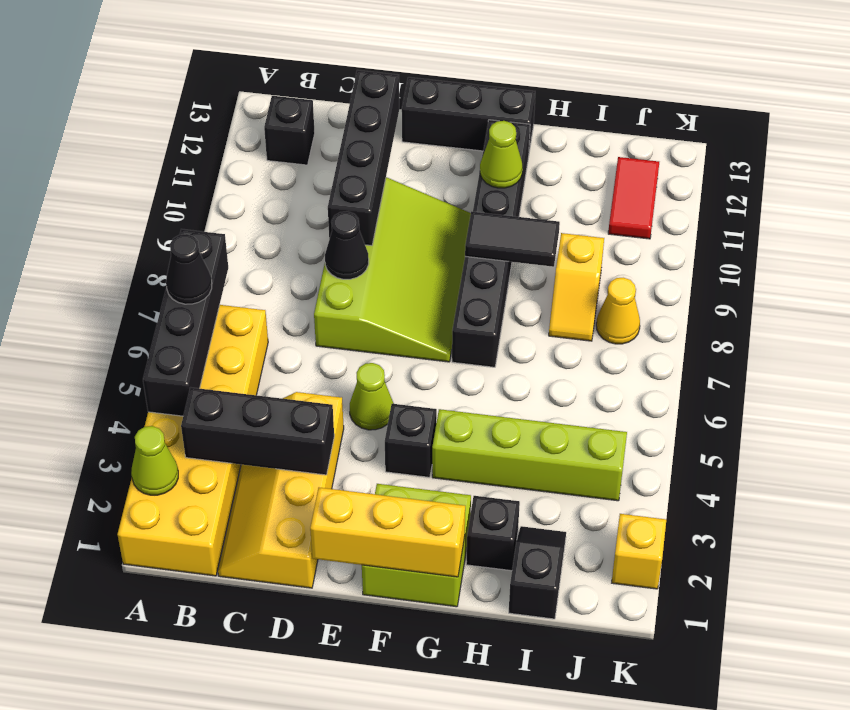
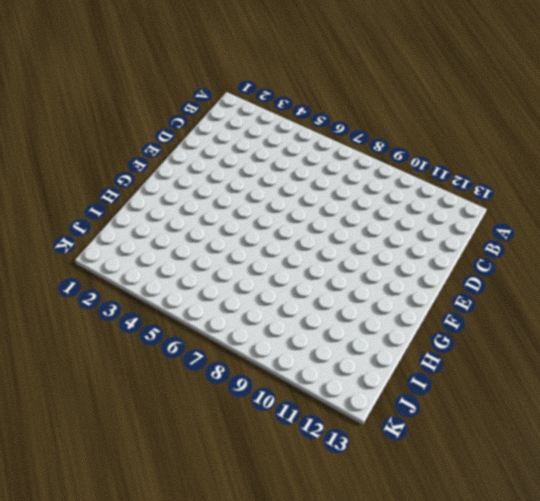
none -> yellow brick A1:B6 level 1
none -> black brick B12 level 1
none -> yellow slope C1:D4 level 1 top D

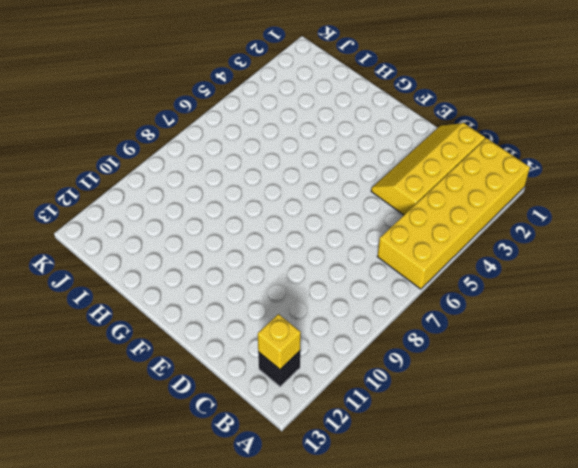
yellow brick B12 level 2 -> yellow brick K2 level 1
yellow slope C1:D4 level 1 top C -> yellow slope C1:D4 level 1 top D
none -> lime slope D7:F10 level 1 top D
none -> lime cone E5 level 1
none -> black brick E13:G13 level 1

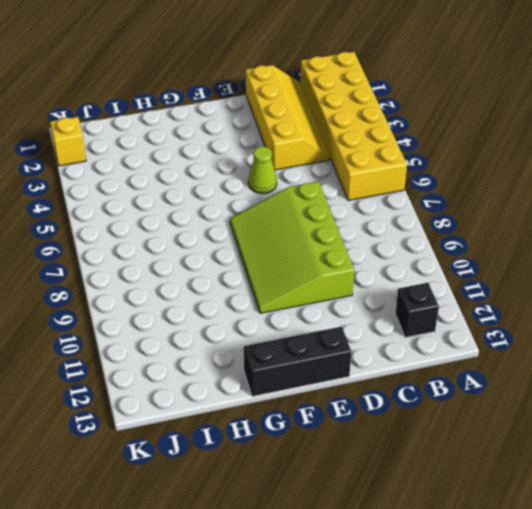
none -> lime brick F1:G2 level 1
none -> black brick F4 level 1
none -> lime brick G4:J4 level 1

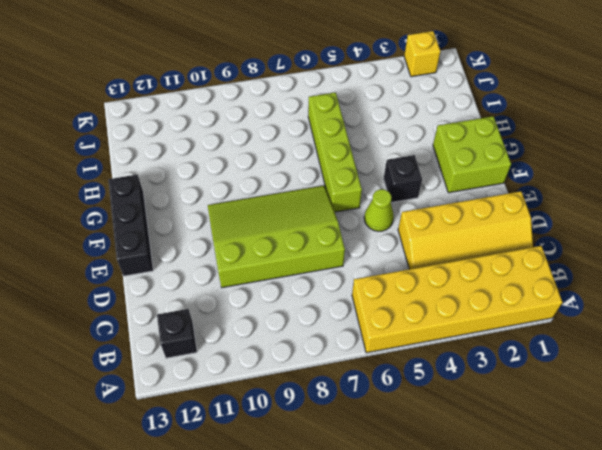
lime brick F6:I6 level 1 -> lime brick G4:J4 level 1
none -> black brick G7:G12 level 1
none -> black brick H2 level 1
none -> black slope I1:I2 level 1 top 1

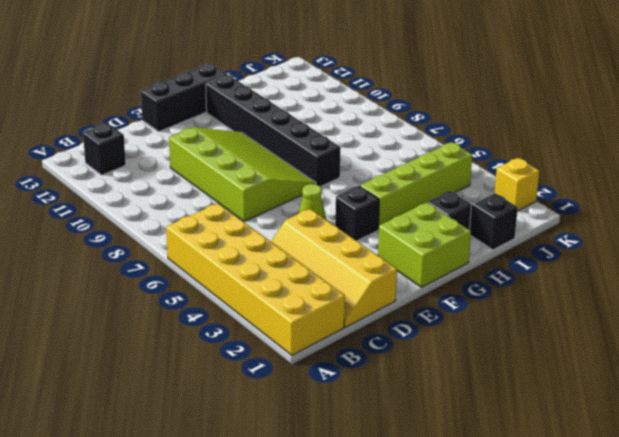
none -> yellow slope I8:I9 level 1 top 9
none -> yellow cone J8 level 1
none -> red tile J11:J12 level 1

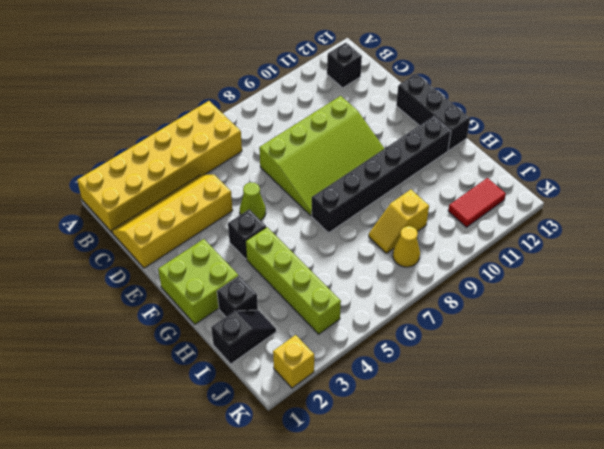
none -> lime cone A2 level 2
none -> black brick A4:A7 level 2
none -> black brick B3:D3 level 2

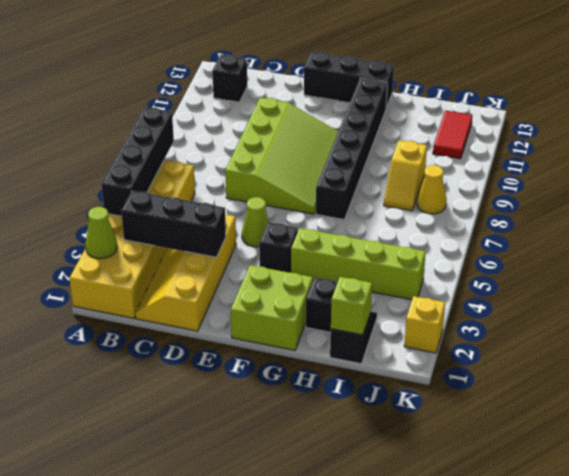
lime brick I1 level 2 -> none
none -> black cone D8 level 2
none -> black brick D9:D12 level 2
none -> yellow brick E1:G1 level 2

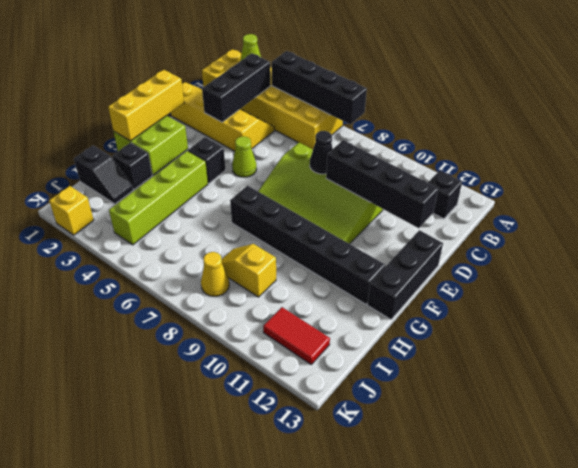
none -> black tile G9:H9 level 2
none -> lime cone G11 level 2
none -> black cone A6 level 3

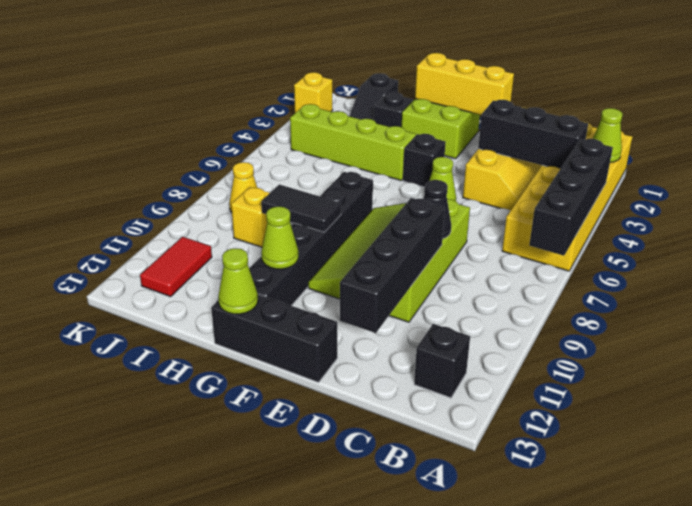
lime cone G13 level 2 -> none
none -> black cone A6 level 3

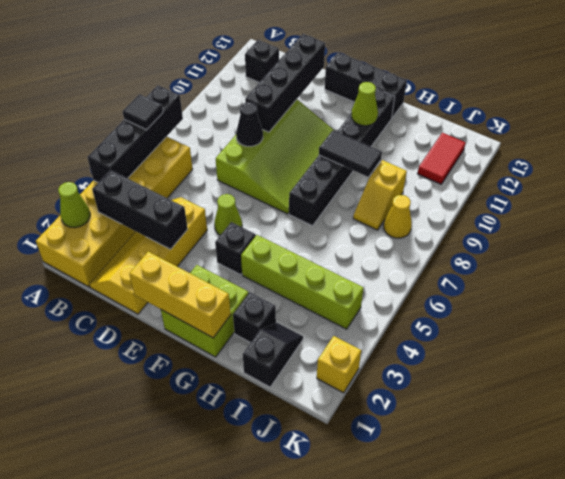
black tile A6 level 3 -> black cone A6 level 3

